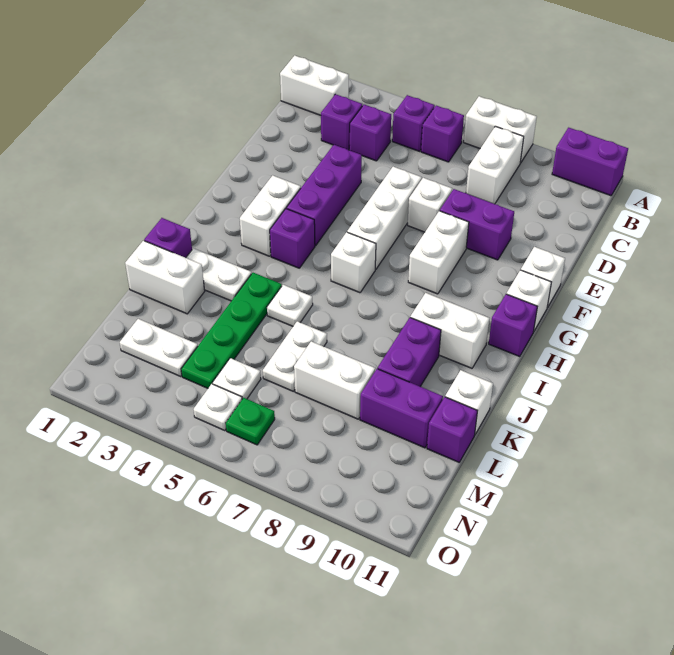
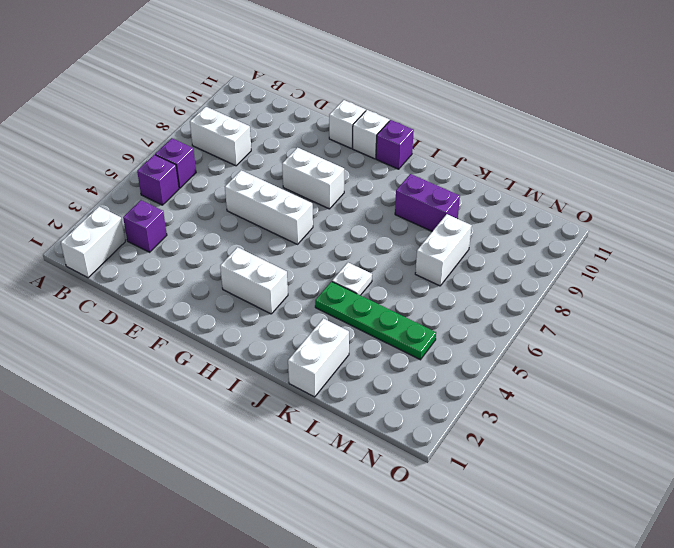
none -> white brick A7:A8 level 1
none -> purple brick A10:A11 level 1
none -> purple brick C4 level 1
none -> purple brick E4:G4 level 1

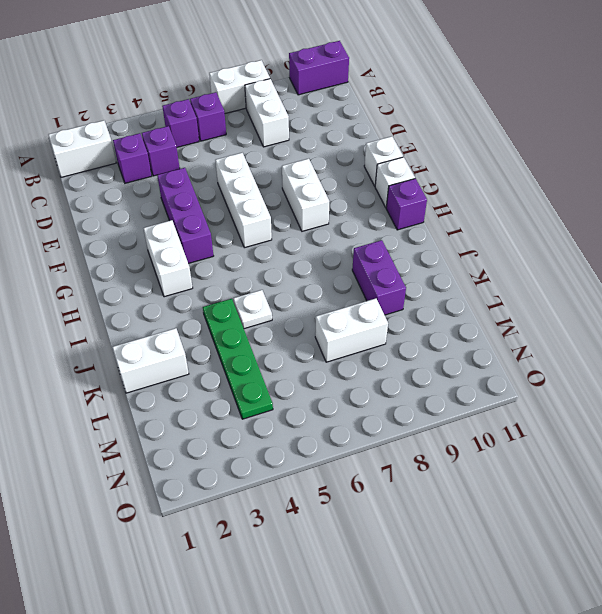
none -> white brick E7 level 1
none -> purple brick E8:E9 level 1
none -> purple brick H4 level 1
none -> white brick H6 level 1

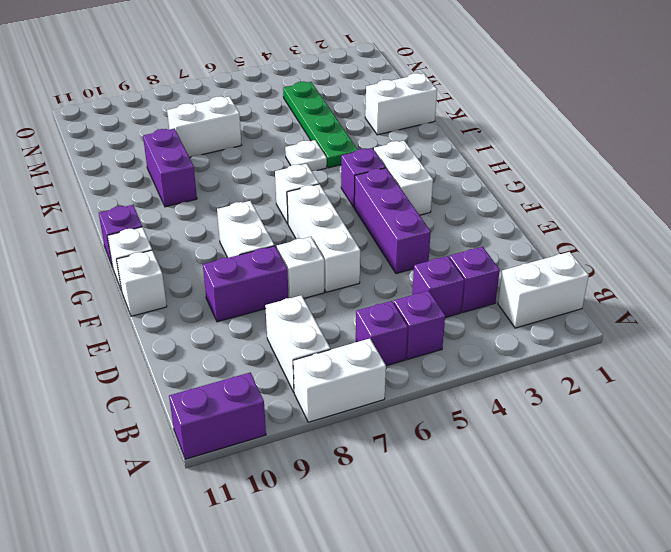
none -> white brick I9:I10 level 1
none -> purple brick J1 level 1
none -> white plate J2:J3 level 1
none -> white plate K6:L6 level 1

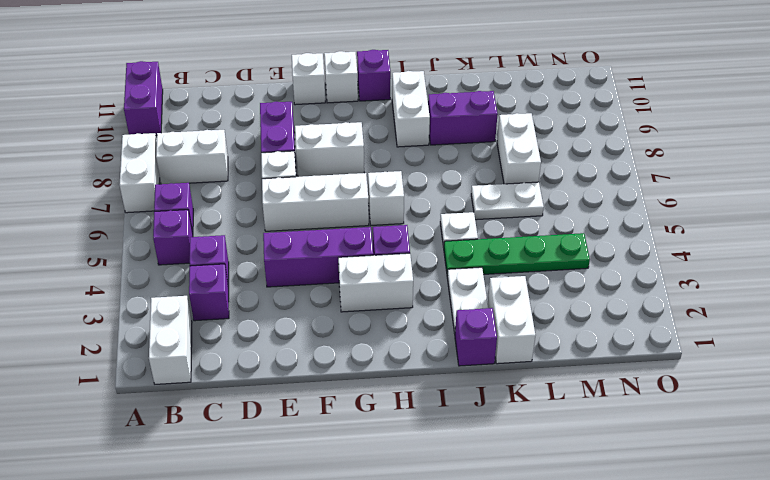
none -> white brick K11 level 1
none -> purple brick L9:L10 level 1
none -> purple brick L11 level 1
none -> white plate M2:M3 level 1

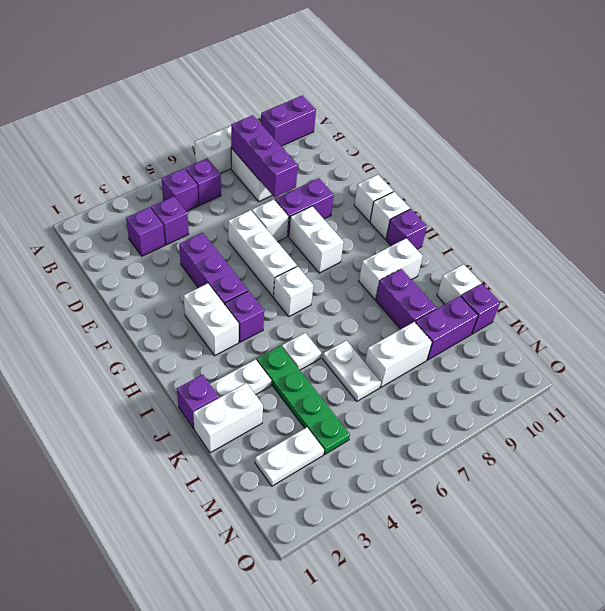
purple brick B8:D8 level 2 -> none
none -> white brick B1:B2 level 1
none -> white plate M5 level 1
none -> white plate N5 level 1
none -> green plate N6 level 1

